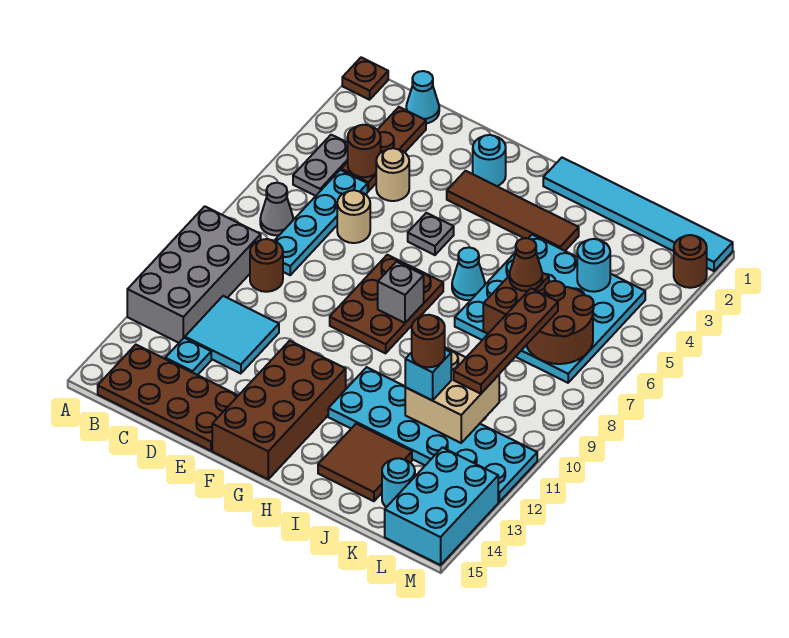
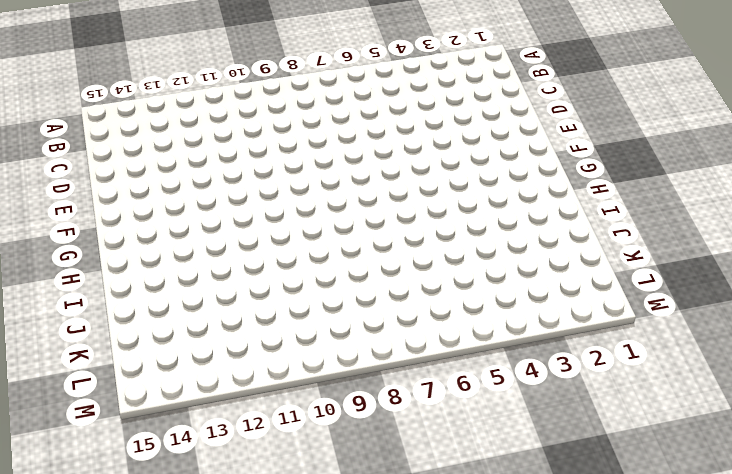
none -> brown plate A1 level 1
none -> grey brick A9:B12 level 1
none -> grey plate B4:B5 level 1
none -> grey cone B7 level 1

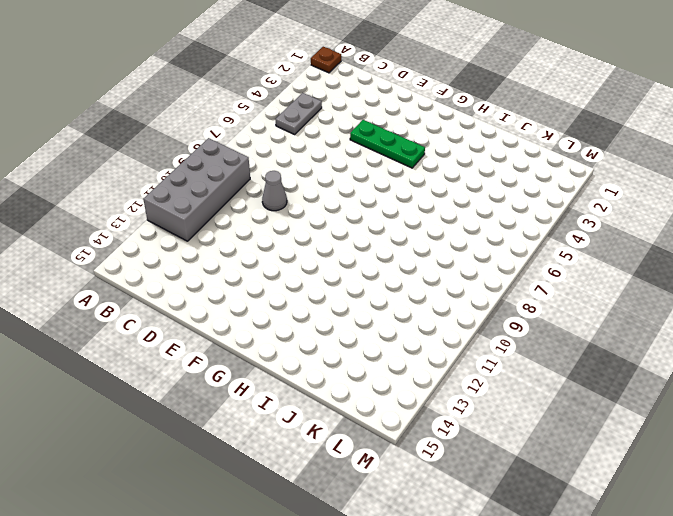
grey cone D9 level 1 -> grey cone B7 level 1
green plate E4:G4 level 1 -> none
none -> brown plate B14:E15 level 1
none -> cyan cone C1 level 1
none -> brown plate C2:C4 level 1
none -> cyan plate C5:C8 level 1

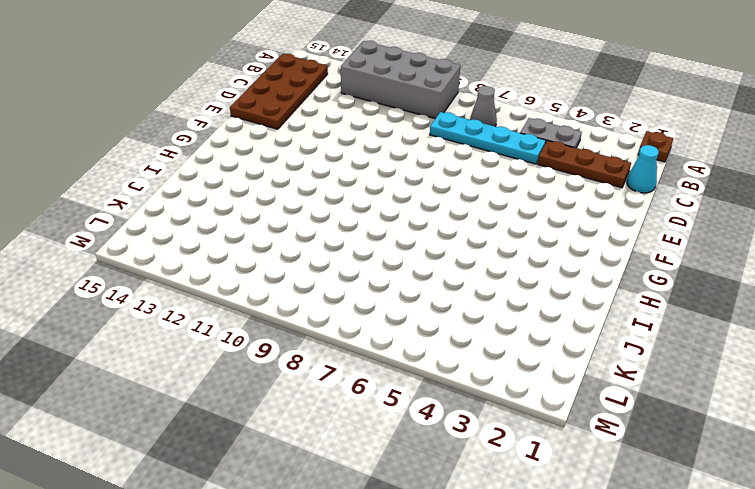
none -> brown round brick C9 level 1
none -> cyan tile C11:D12 level 1
none -> cyan plate C13 level 1
none -> tan round brick D4 level 1

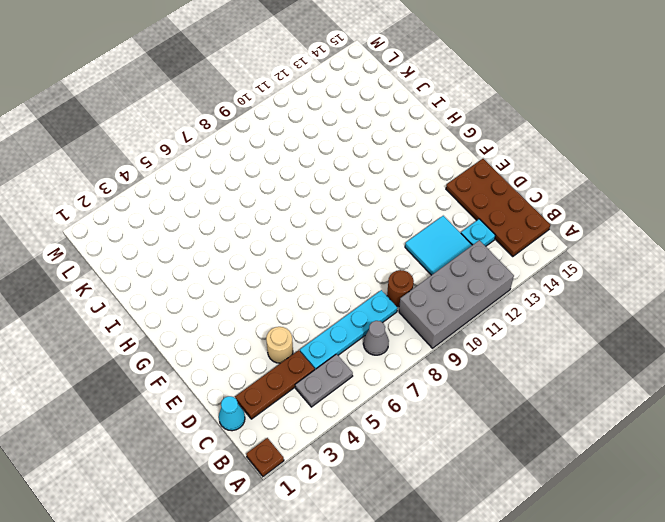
none -> tan round brick D6 level 1
none -> cyan round brick F2 level 1
none -> brown tile F3:I3 level 1
none -> grey plate F5 level 1

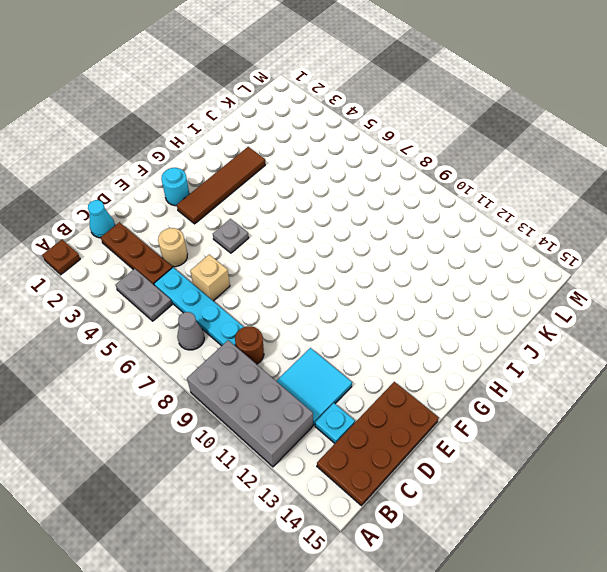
tan brick D6 level 1 -> tan round brick D6 level 1
none -> brown plate F7:G9 level 1
none -> brown brick F12:G15 level 1
none -> cyan tile H1:M1 level 1
none -> cyan cone H6 level 1

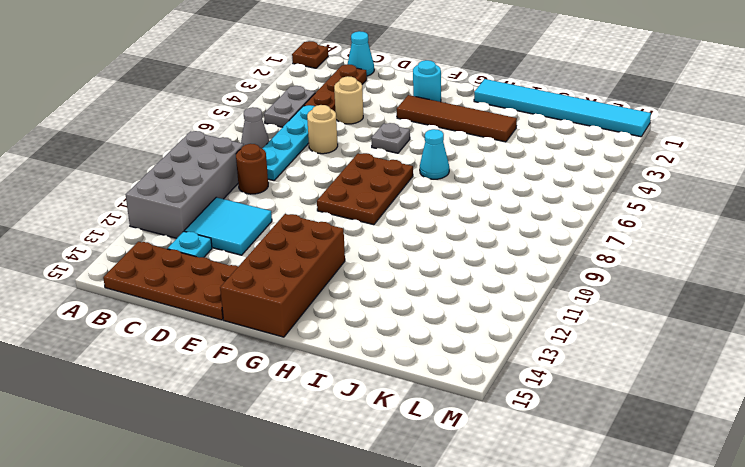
none -> cyan plate H11:M12 level 1
none -> cyan plate I4:L7 level 1
none -> brown tile I13:J14 level 1
none -> cyan round brick K14 level 1

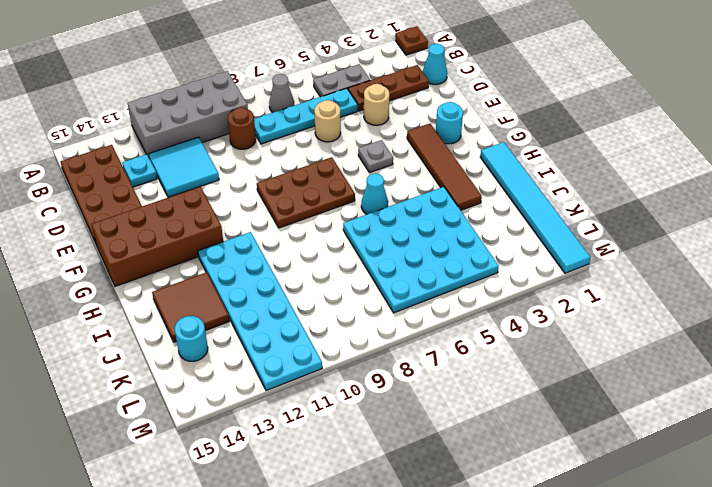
none -> cyan brick L13:M15 level 1
none -> brown round brick M2 level 1
none -> brown round brick C4 level 2
none -> grey brick G8 level 2

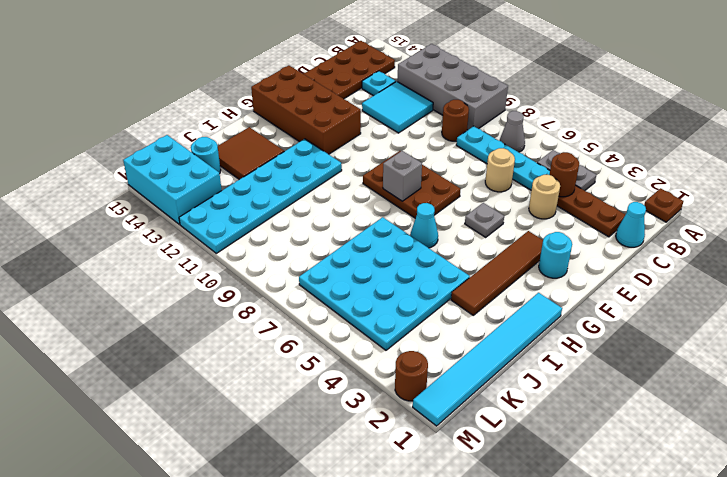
none -> brown brick J6:J7 level 2
none -> tan brick J10:K11 level 2
none -> cyan round brick K4 level 2
none -> brown round brick K6:L7 level 2

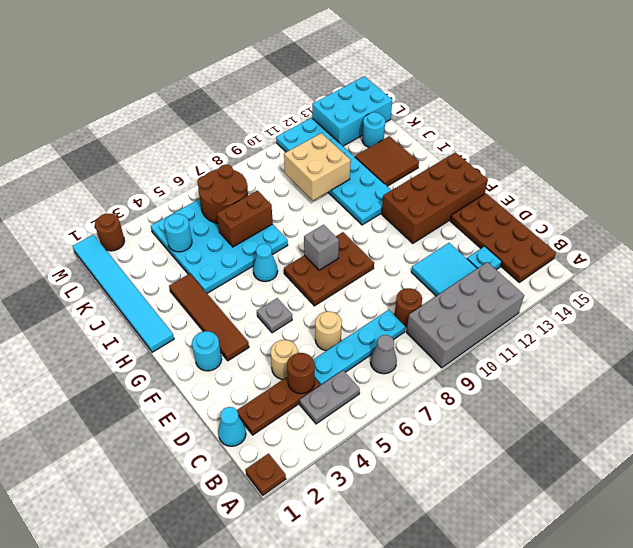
none -> brown cone J6 level 3
none -> cyan brick J11 level 3
none -> brown plate K7:K10 level 3
none -> brown round brick J11 level 4

